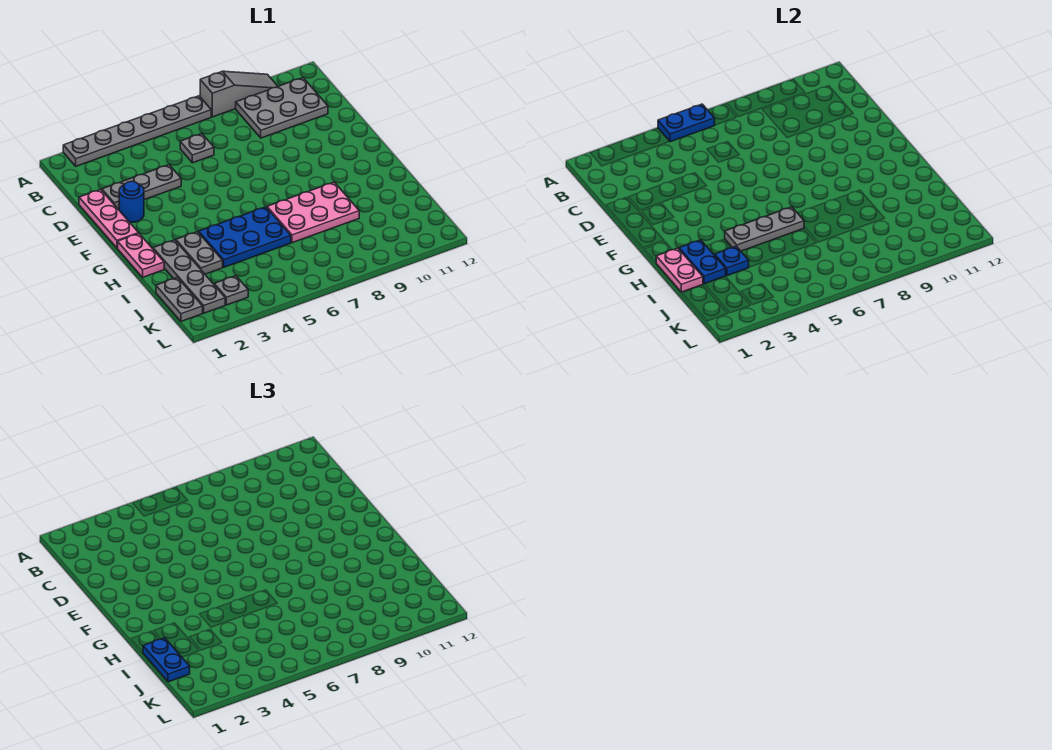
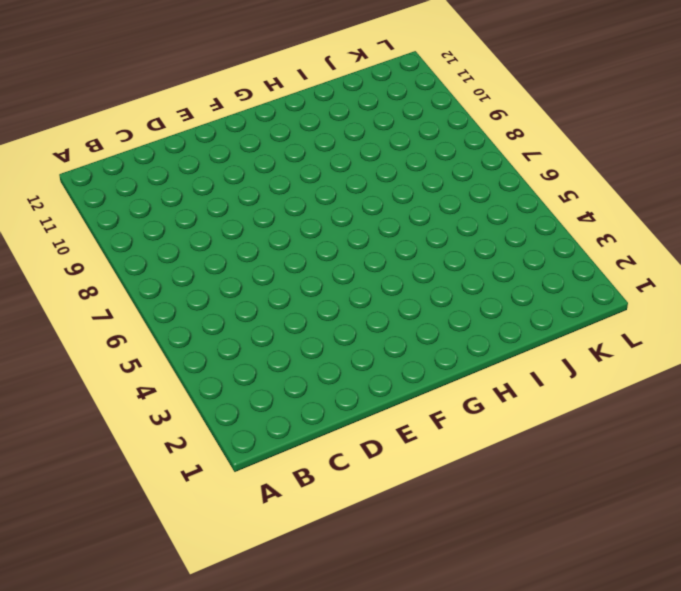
none -> grey plate A2:A7 level 1
none -> grey slope A8:A10 level 1 top 8
none -> grey plate B9:C11 level 1

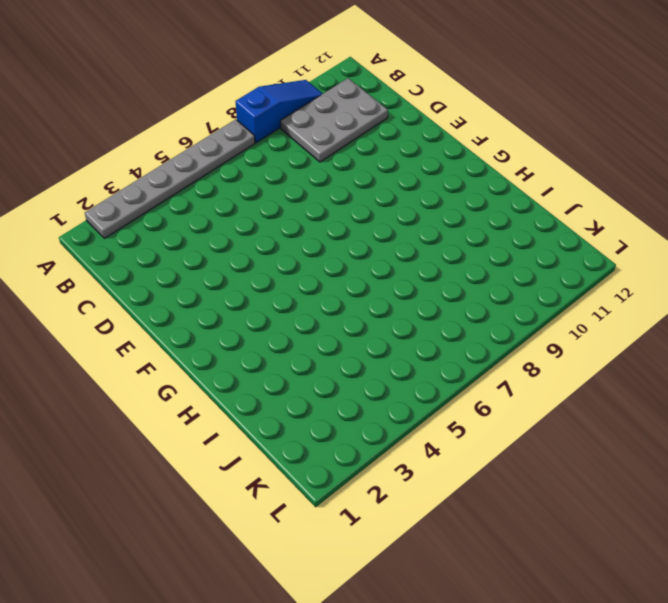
blue slope A8:A10 level 1 top 8 -> grey slope A8:A10 level 1 top 8
none -> grey plate C6 level 1
none -> pink plate D1:F1 level 1
none -> grey plate D2:D4 level 1

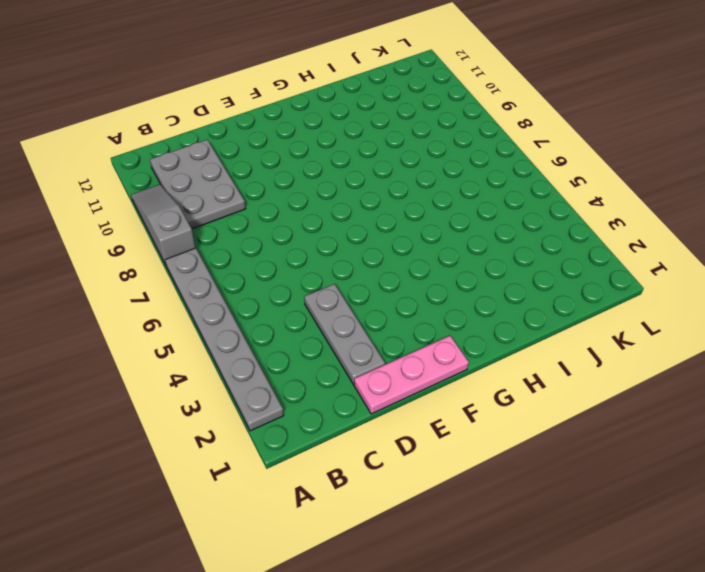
none -> grey plate C6 level 1
none -> blue round brick E2 level 1
none -> pink plate G1:H1 level 1

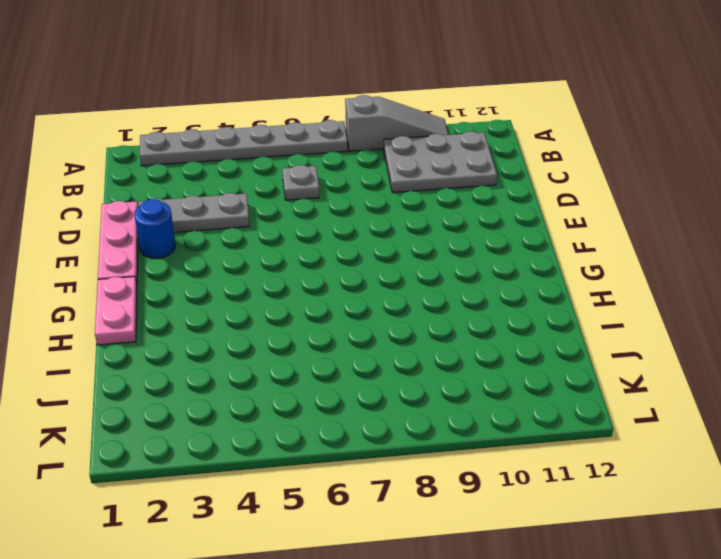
none -> grey plate H2:K2 level 1
none -> grey plate H3:I3 level 1
none -> blue plate H4:I6 level 1

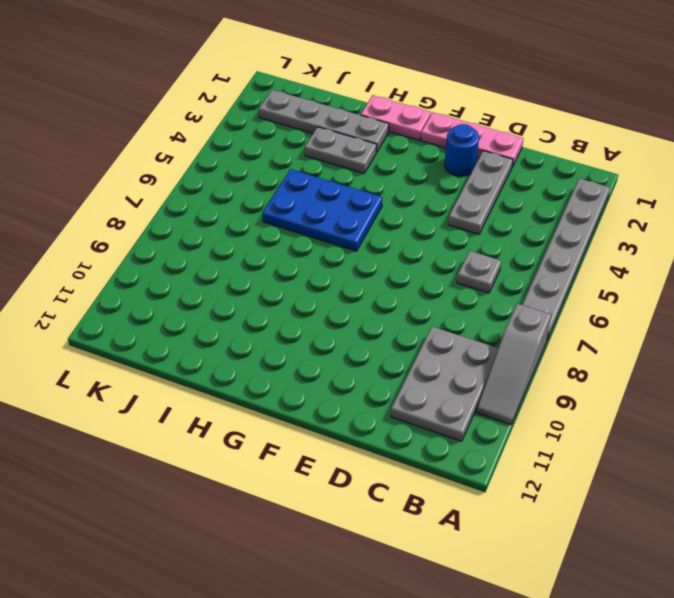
blue plate G5:I6 level 1 -> blue plate H4:I6 level 1
none -> pink plate H7:I9 level 1
none -> grey plate J1:K1 level 1
none -> grey plate K3 level 1

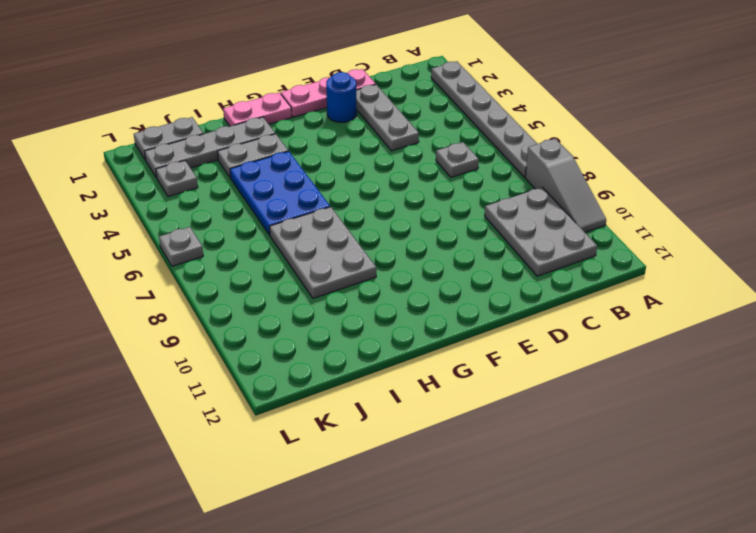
grey plate H7:I9 level 1 -> pink plate H7:I9 level 1
grey plate L6 level 1 -> none
none -> blue plate A5:A6 level 2
none -> pink plate H1:I1 level 2
none -> blue plate H2:I2 level 2

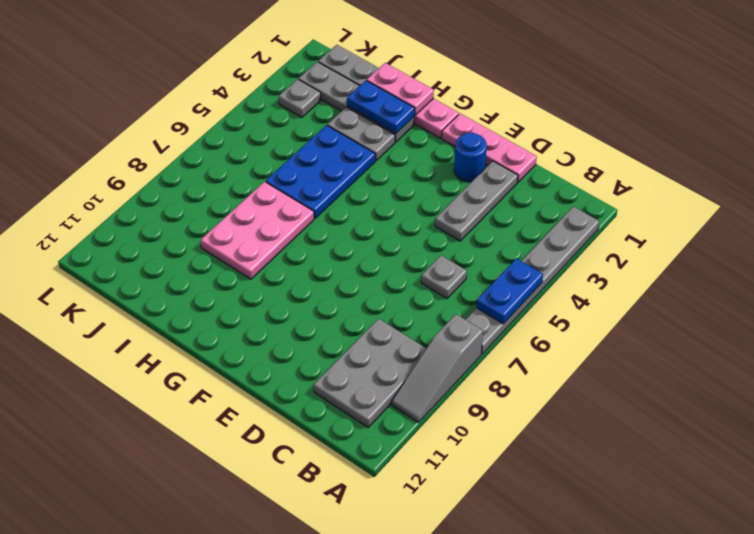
none -> grey plate H4:H6 level 2
none -> blue plate I3 level 2
none -> blue plate I1:J1 level 3

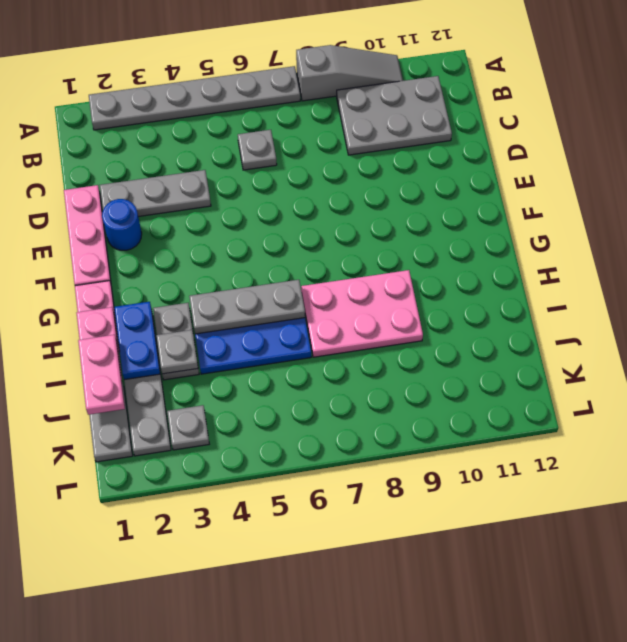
pink plate I1:J1 level 3 -> blue plate I1:J1 level 3
grey plate I3 level 2 -> blue plate I3 level 2
none -> blue plate A5:A6 level 2

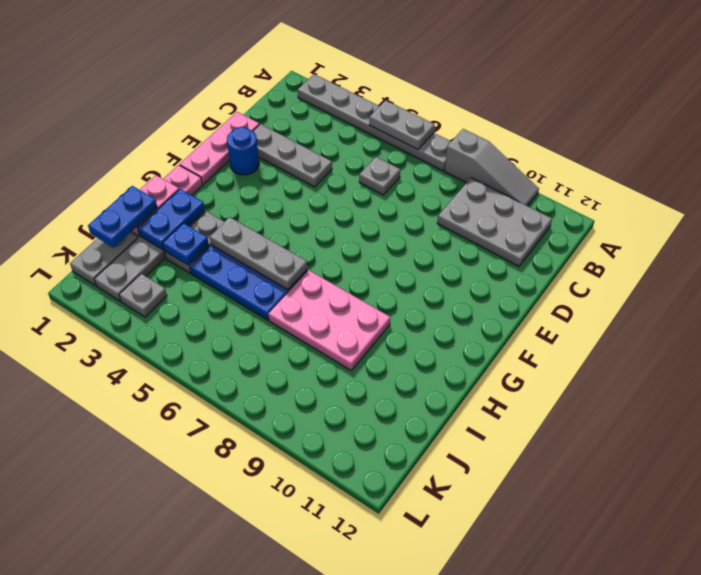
grey plate A5:A6 level 2 -> blue plate A5:A6 level 2

